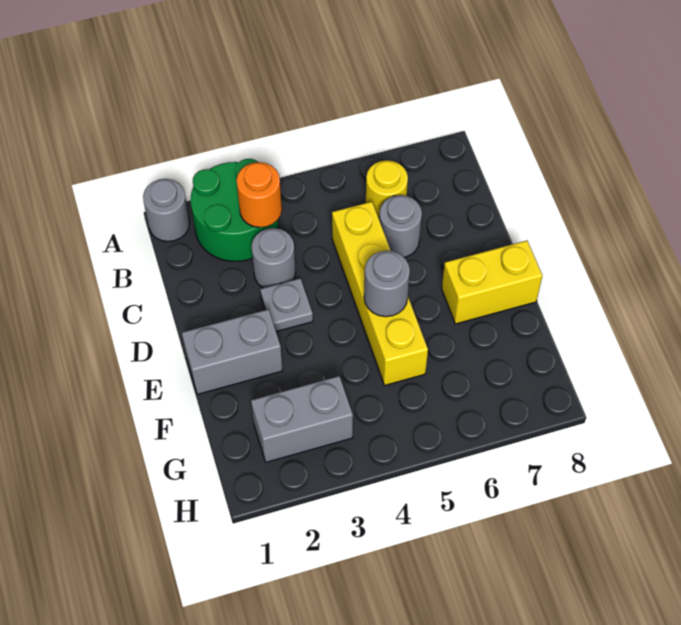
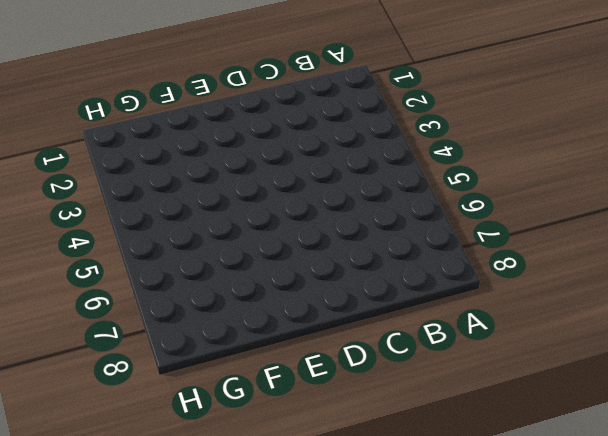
none -> grey round brick A1 level 1
none -> green round brick A2:B3 level 1
none -> yellow round brick B6 level 1

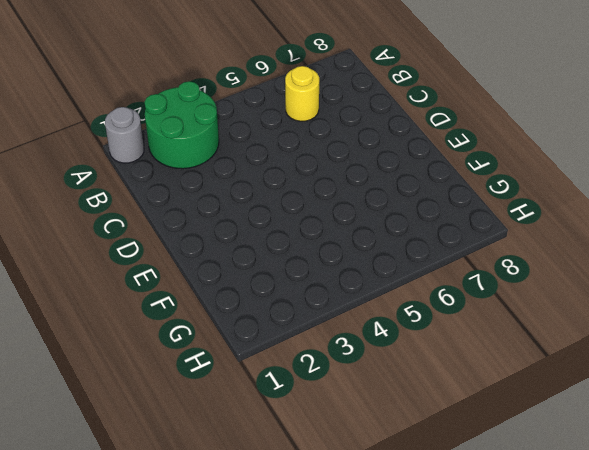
none -> grey round brick C3 level 1
none -> yellow brick C5:F5 level 1
none -> grey round brick C6 level 1

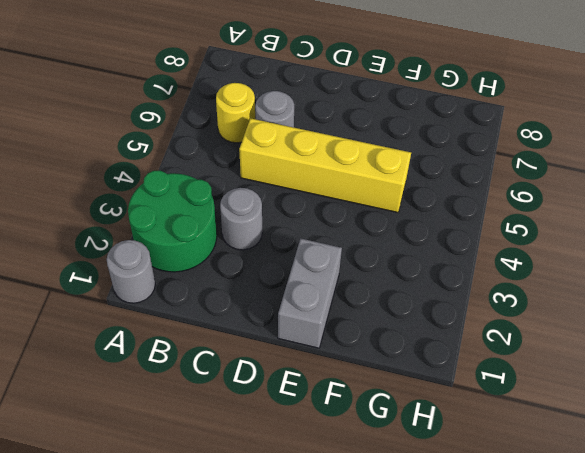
none -> grey plate D3 level 1
none -> yellow brick E7:E8 level 1
none -> grey brick G2:G3 level 1

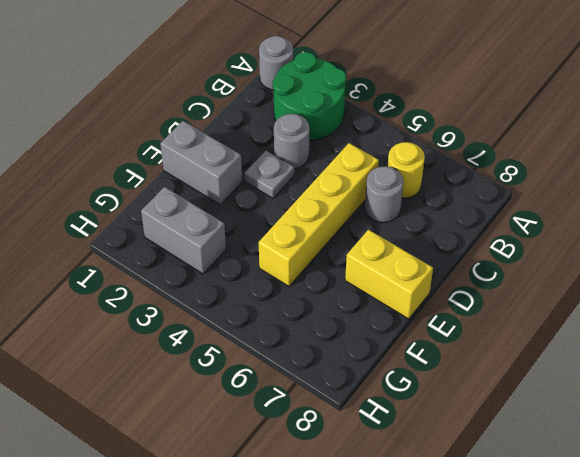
none -> orange round brick B3 level 2
none -> grey round brick E5 level 2

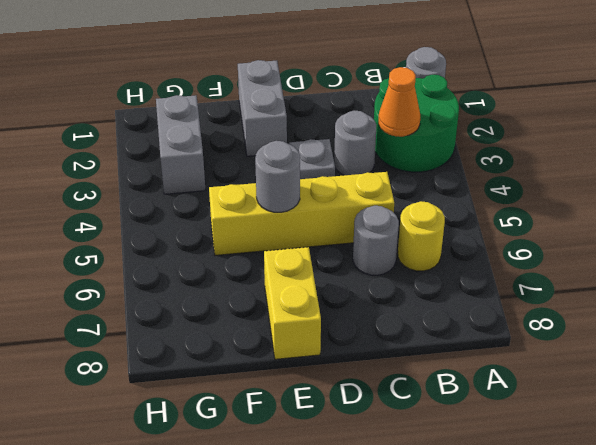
orange cone B3 level 2 -> orange round brick B3 level 2

